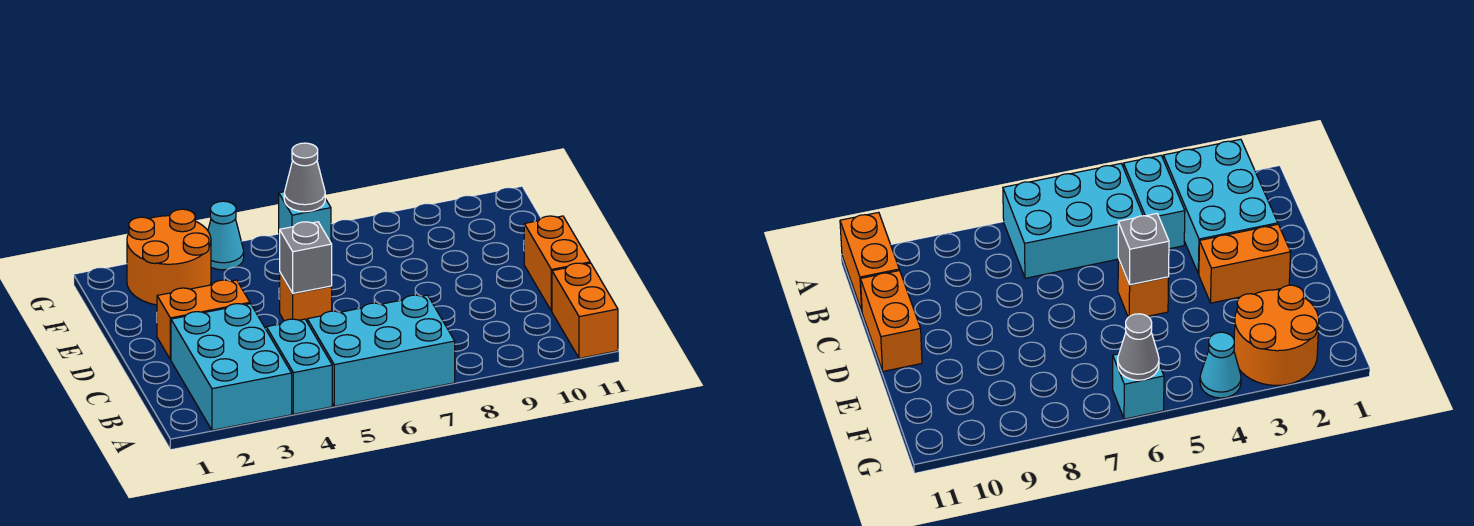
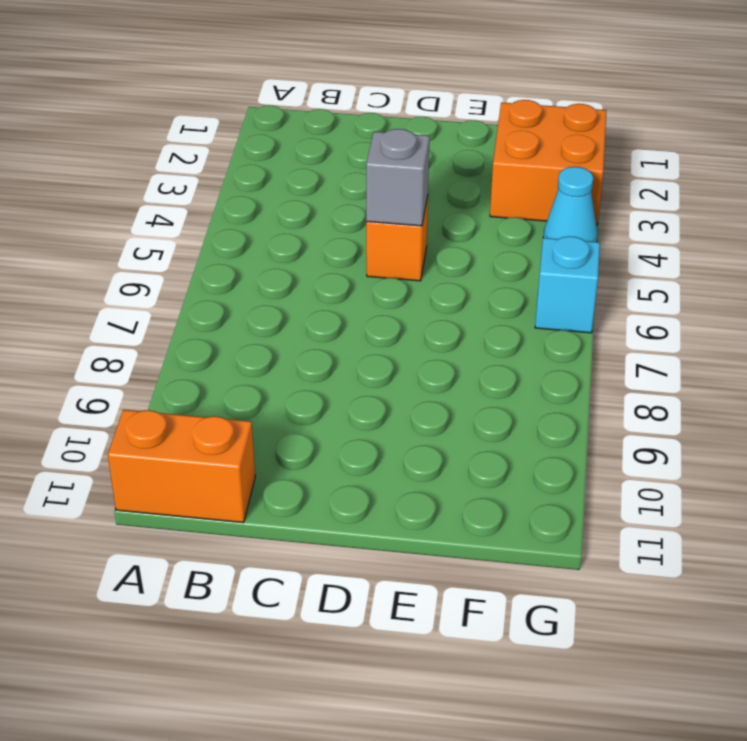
orange brick F2:G3 level 1 -> orange round brick F2:G3 level 1
none -> cyan brick A2:C3 level 1
none -> cyan brick A4:B4 level 1
none -> cyan brick A5:B7 level 1

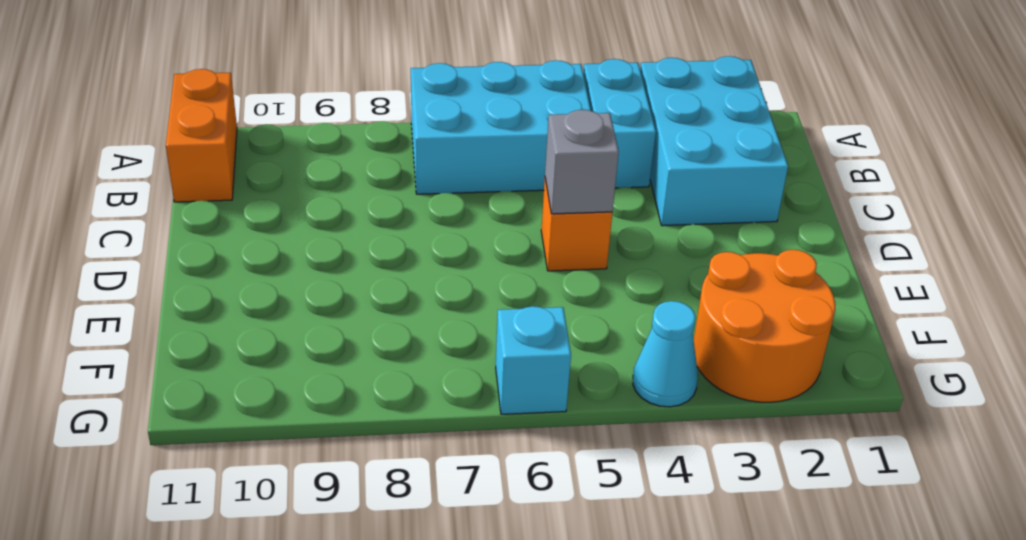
none -> orange brick C11:D11 level 1
none -> orange brick D2:D3 level 1
none -> grey cone G6 level 2

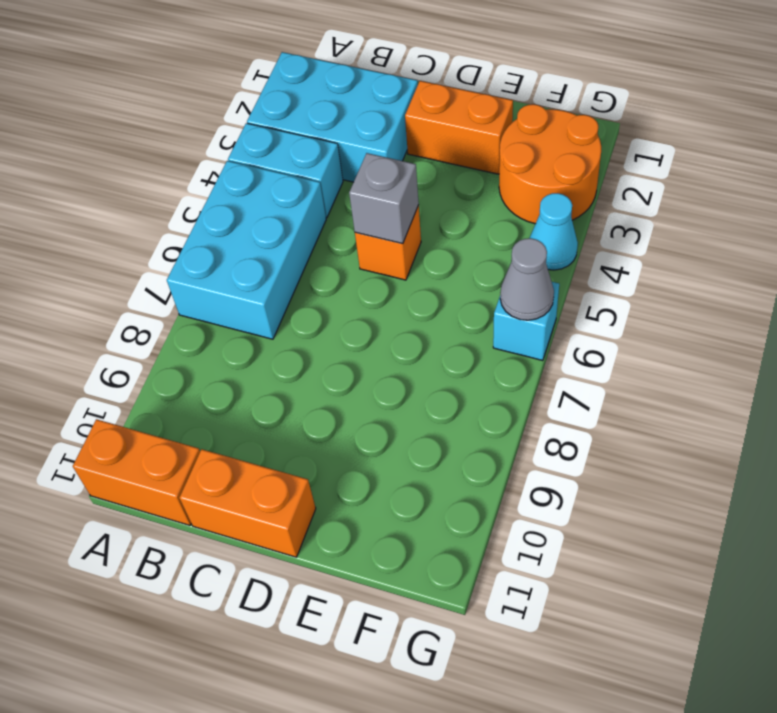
orange brick D2:E2 level 1 -> orange brick D2:D3 level 1

